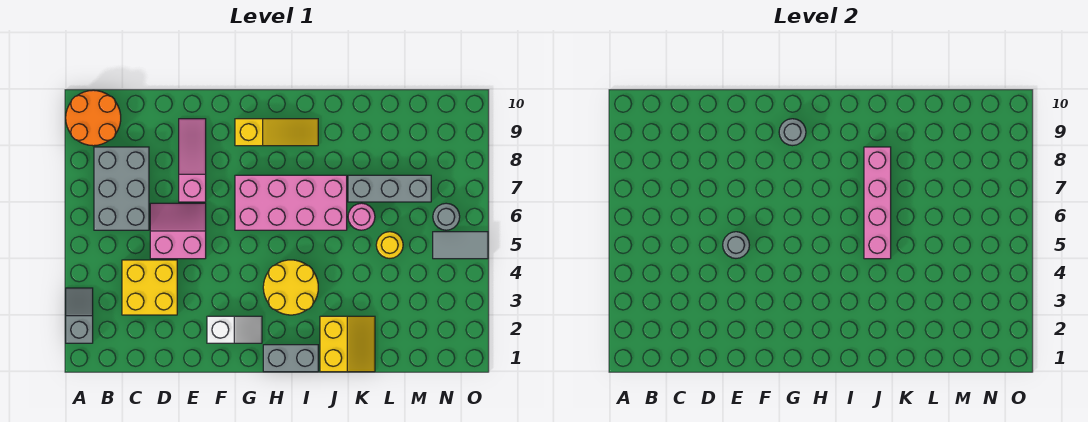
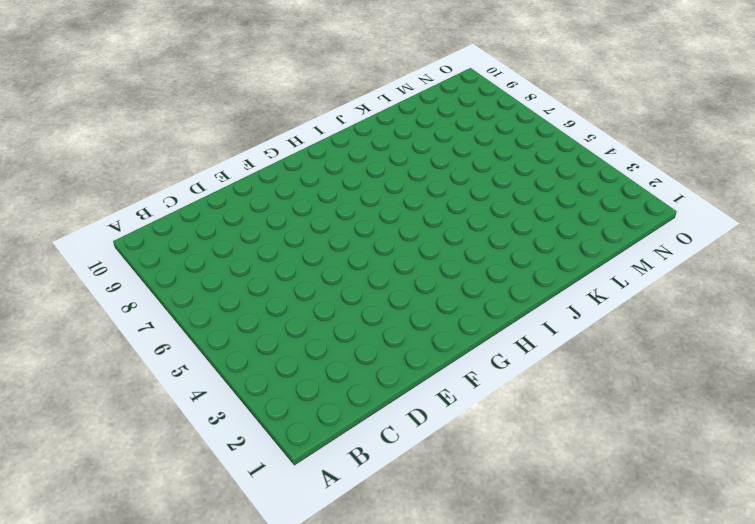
none -> grey slope A2:A3 level 1 top 2
none -> orange round brick A9:B10 level 1
none -> grey brick B6:C8 level 1

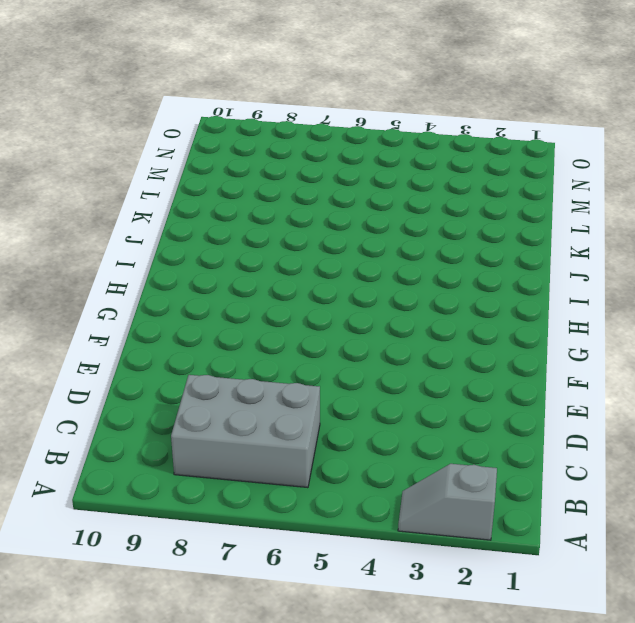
none -> orange round brick A9:B10 level 1
none -> yellow brick C3:D4 level 1
none -> pink slope D5:E6 level 1 top 5

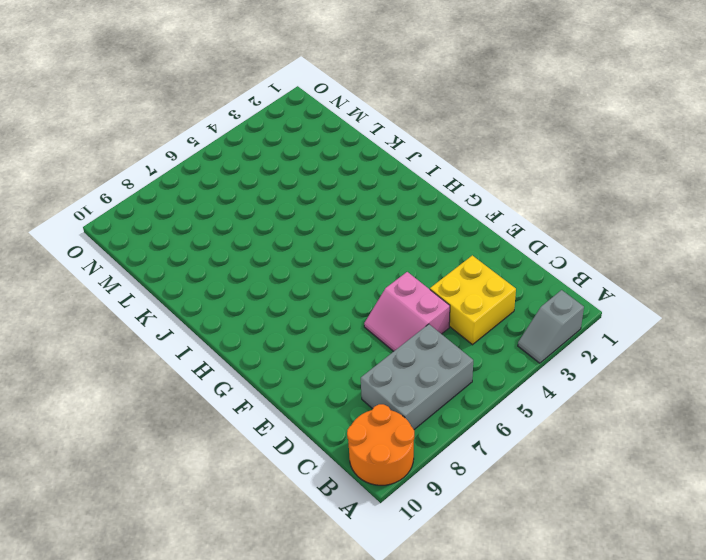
none -> pink slope E7:E9 level 1 top 7
none -> white slope F2:G2 level 1 top F
none -> pink brick G6:J7 level 1

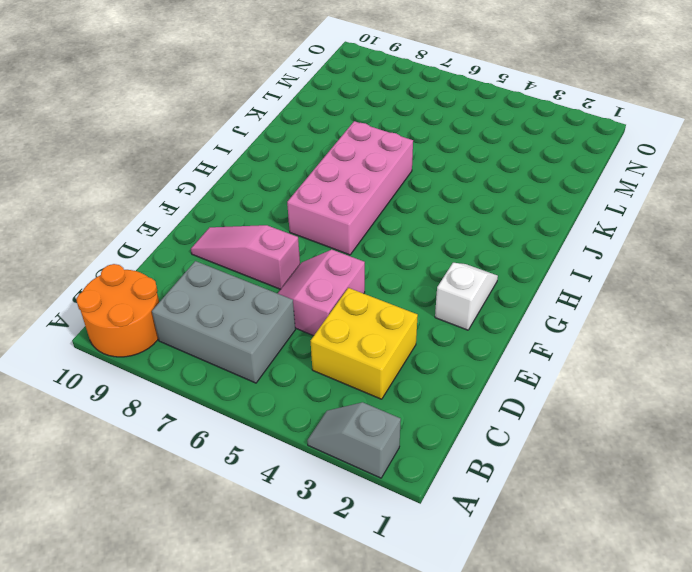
none -> yellow slope G9:I9 level 1 top G
none -> grey brick H1:I1 level 1
none -> yellow round brick H3:I4 level 1

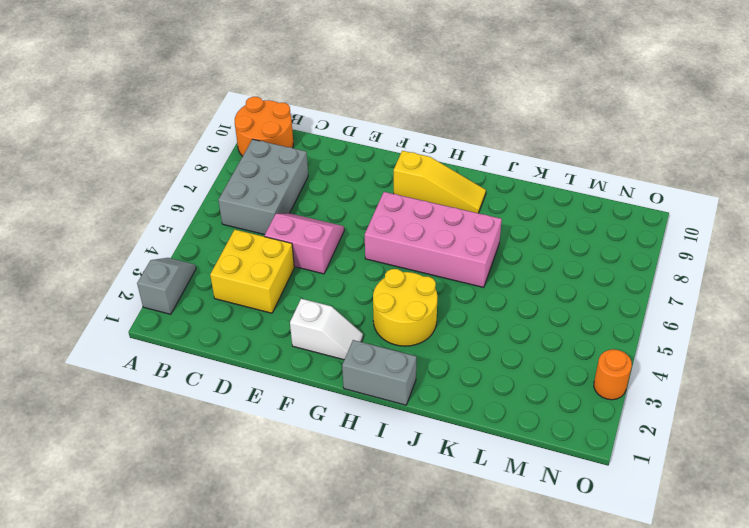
orange round brick O3 level 1 -> none
none -> pink slope E7:E9 level 1 top 7
none -> yellow slope J1:K2 level 1 top J
none -> pink round brick K6 level 1

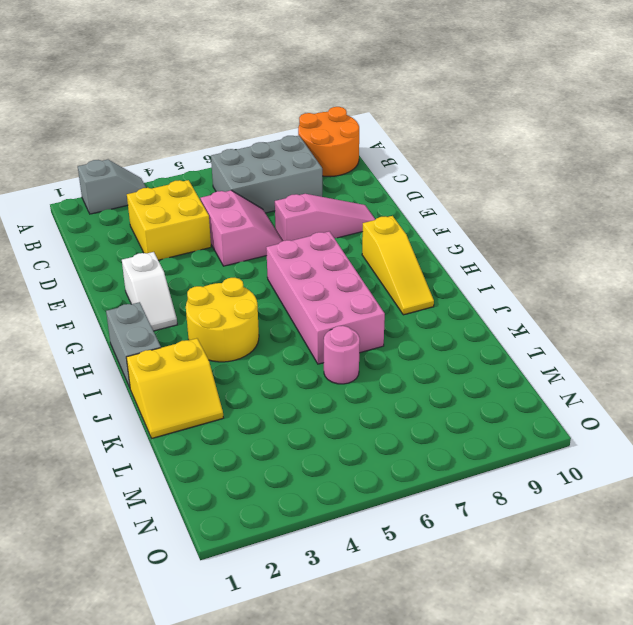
none -> grey brick K7:M7 level 1
none -> yellow round brick L5 level 1
none -> grey tile N5:O5 level 1

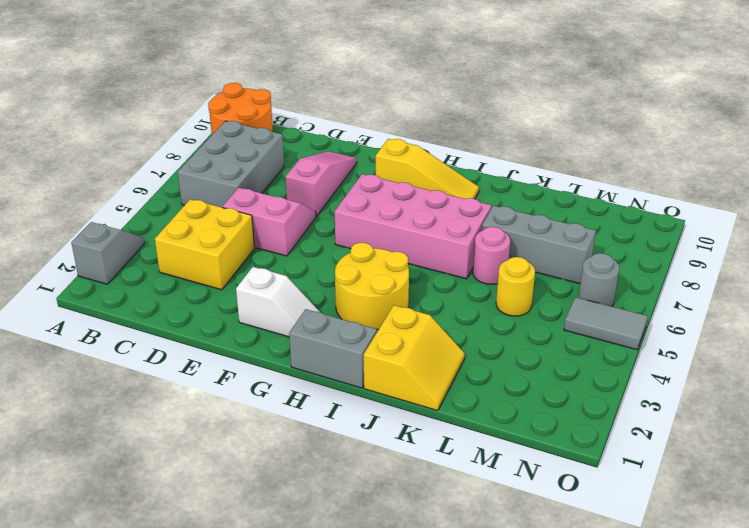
none -> grey round brick E5 level 2
none -> grey round brick G9 level 2
none -> pink brick J5:J8 level 2

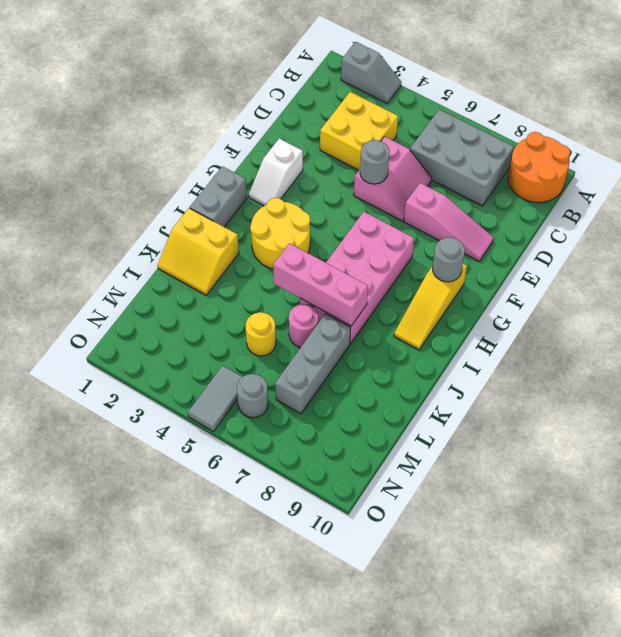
pink brick J5:J7 level 2 -> pink brick J5:J8 level 2

